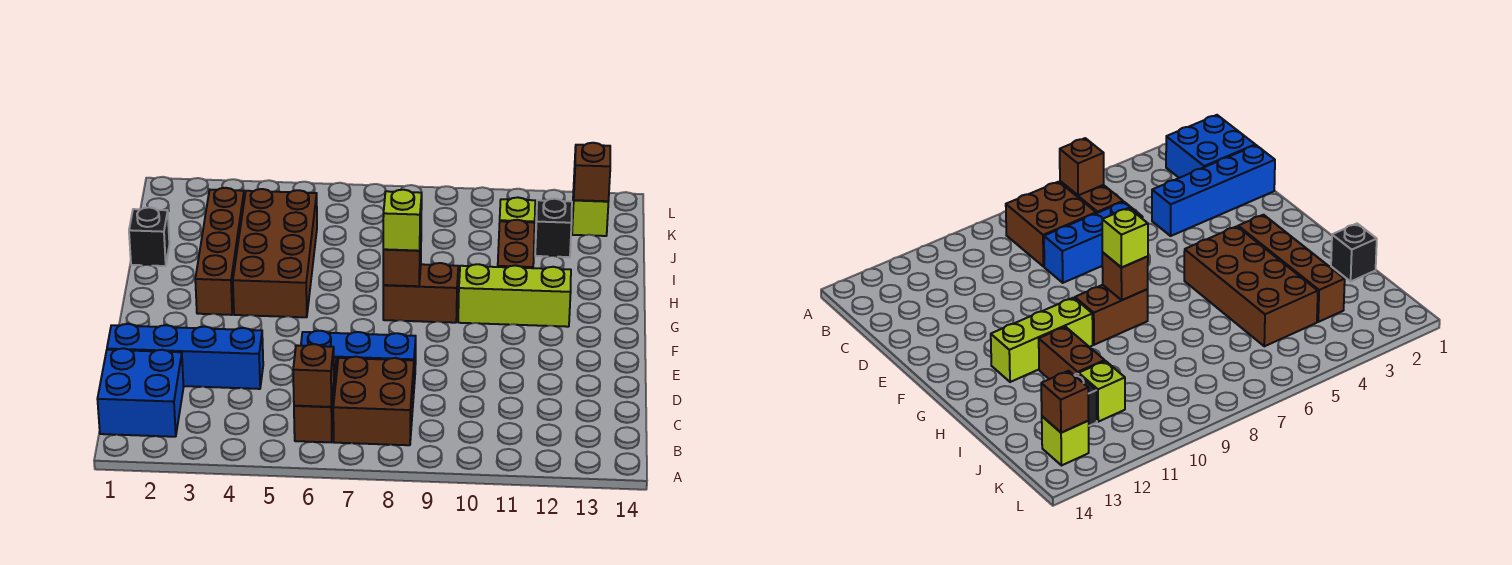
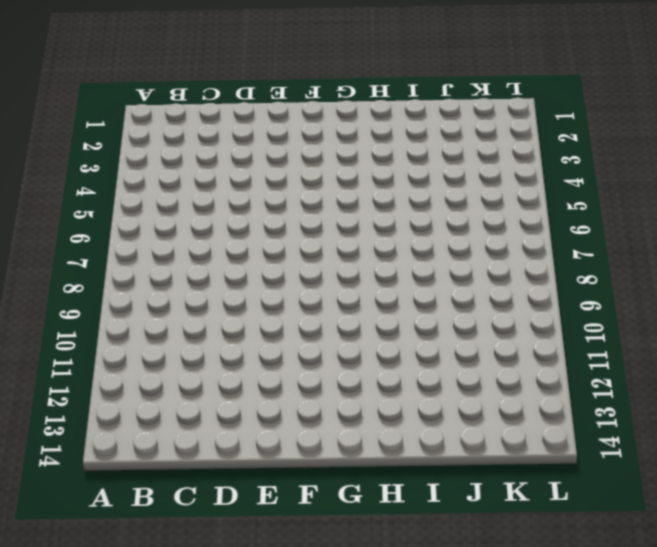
none -> blue brick B1:C2 level 1
none -> brown brick B6:C6 level 1
none -> brown brick B7:C8 level 1

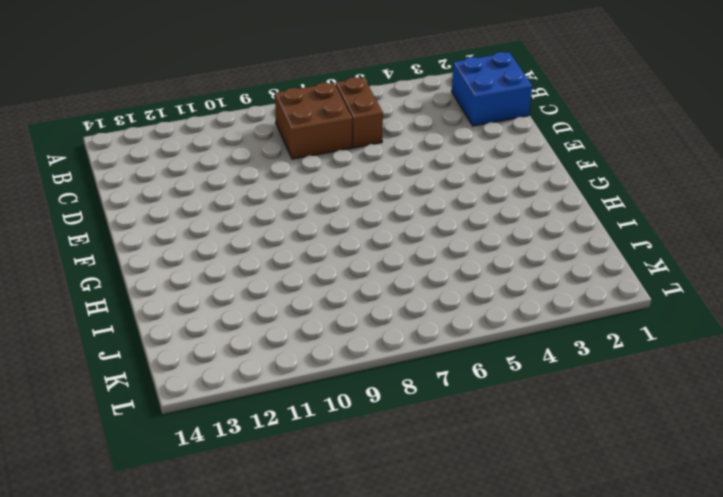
none -> blue brick D1:D4 level 1
none -> blue brick D6:D8 level 1
none -> brown brick G3:J3 level 1

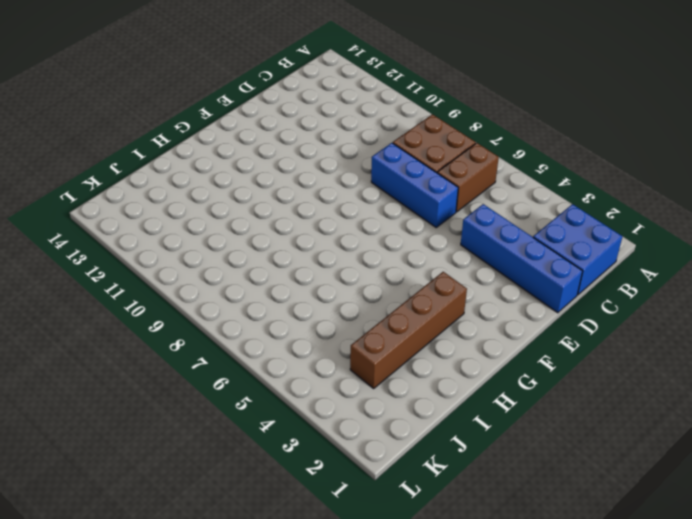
none -> brown brick G4:J5 level 1
none -> brown brick G8:G9 level 1
none -> lime brick G10:G12 level 1

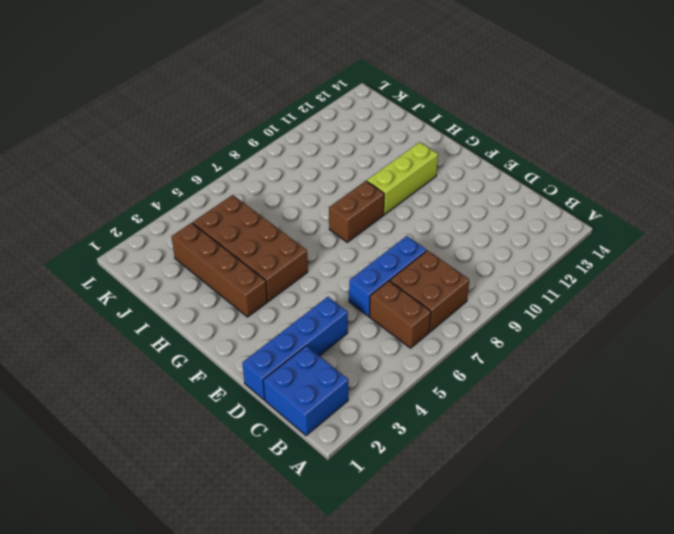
none -> brown brick H11:I11 level 1
none -> black brick I1 level 1
none -> lime brick J11 level 1

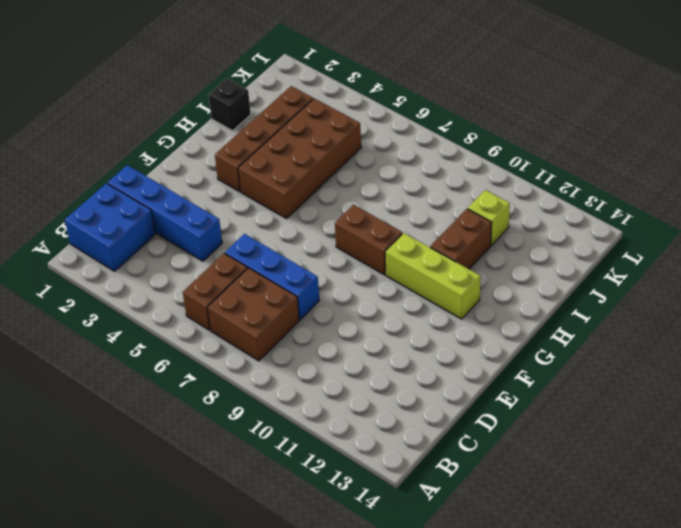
none -> black brick J12 level 1
none -> lime brick K13 level 1
none -> brown brick B6 level 2

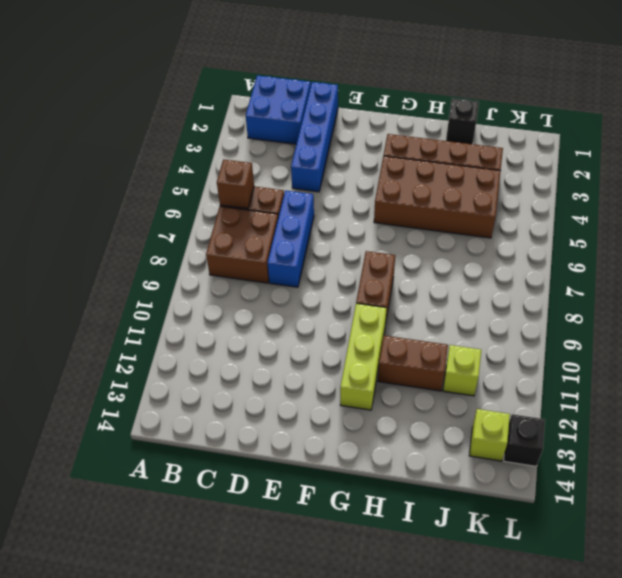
black brick L13 level 1 -> black brick J12 level 1
none -> brown brick G8 level 2
none -> brown brick K13 level 2
none -> lime brick G8 level 3

